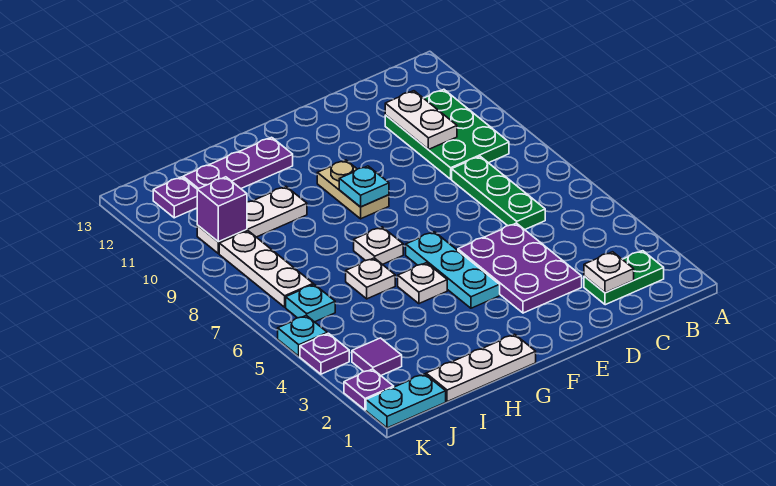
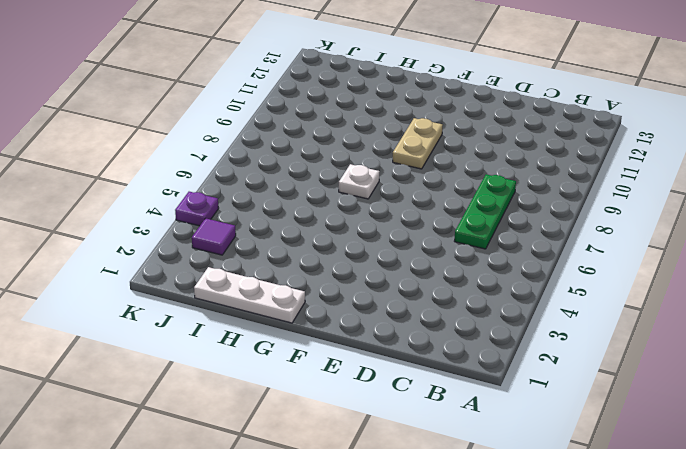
none -> green plate B2:C2 level 1
none -> green plate B9:C11 level 1
none -> purple plate D3:E5 level 1

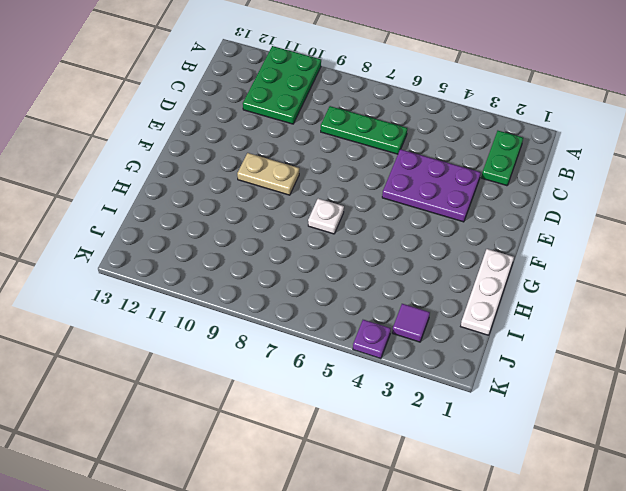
green plate A10:C11 level 1 -> green plate B9:C11 level 1
none -> cyan plate F4:F6 level 1
none -> white plate G5 level 1
none -> purple plate G12:I12 level 1

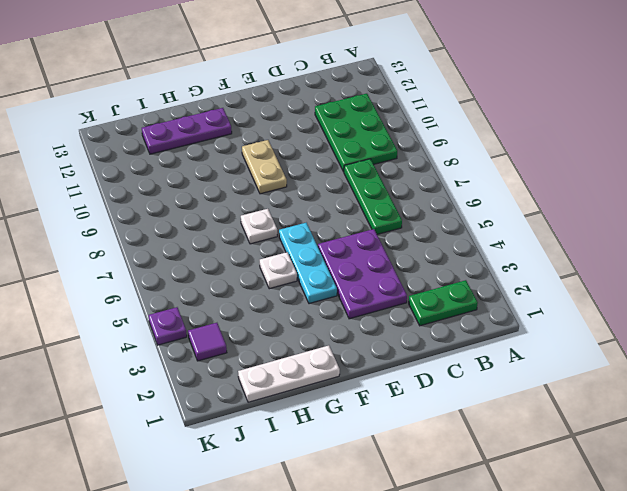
none -> white plate H6 level 1
none -> white plate H10:J10 level 1
none -> cyan plate J1:K1 level 1

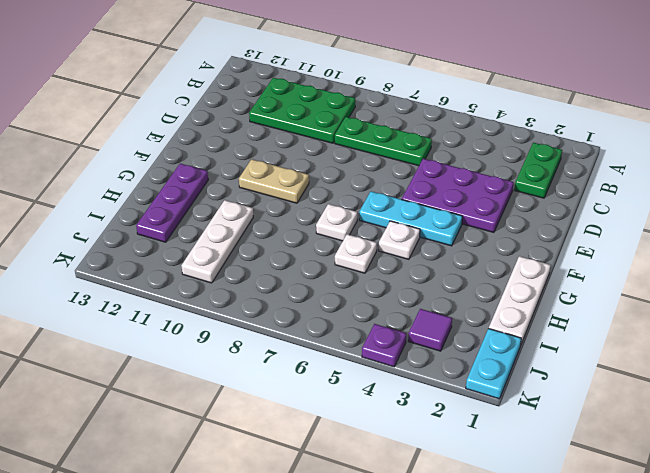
none -> cyan plate J6 level 1
none -> white plate J7:J9 level 1
none -> purple plate J12 level 1

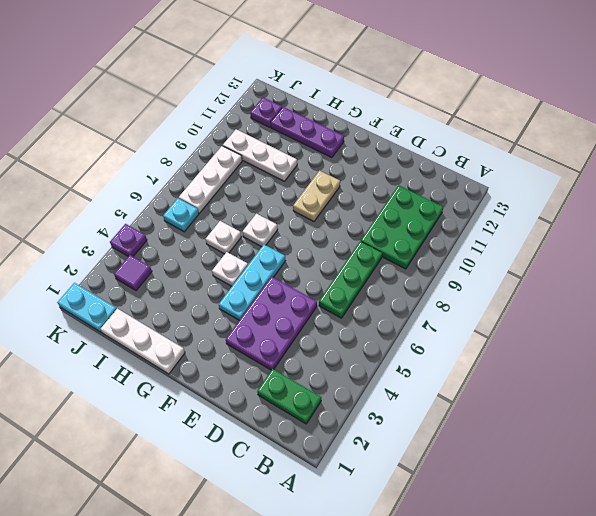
none -> purple plate K2 level 1
none -> cyan plate K5 level 1
none -> white plate C2 level 2

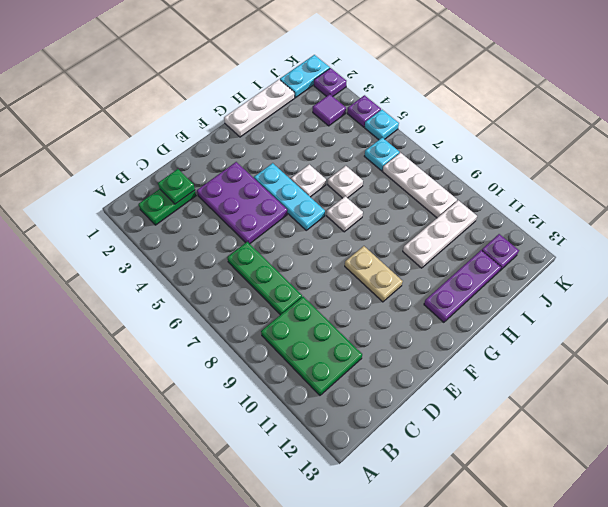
green plate C2 level 2 -> white plate C2 level 2
none -> white plate C10:C11 level 2
none -> cyan plate F9 level 2
none -> purple brick J10 level 2

